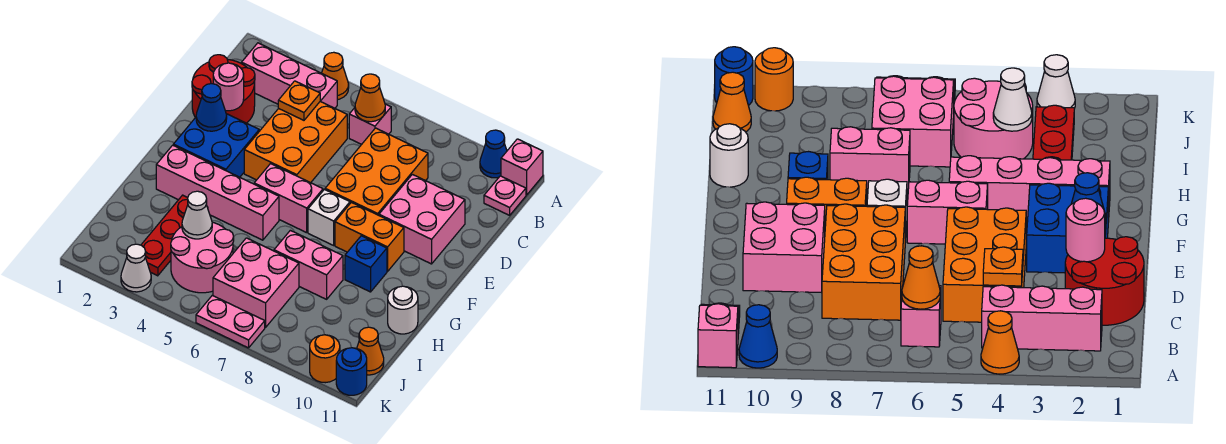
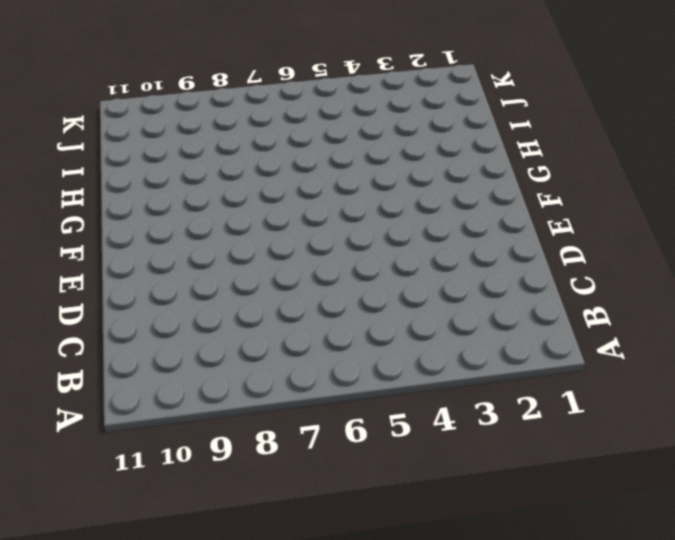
none -> orange cone A4 level 1
none -> blue cone A10 level 1
none -> pink brick A11 level 1
none -> pink brick B2:B4 level 1

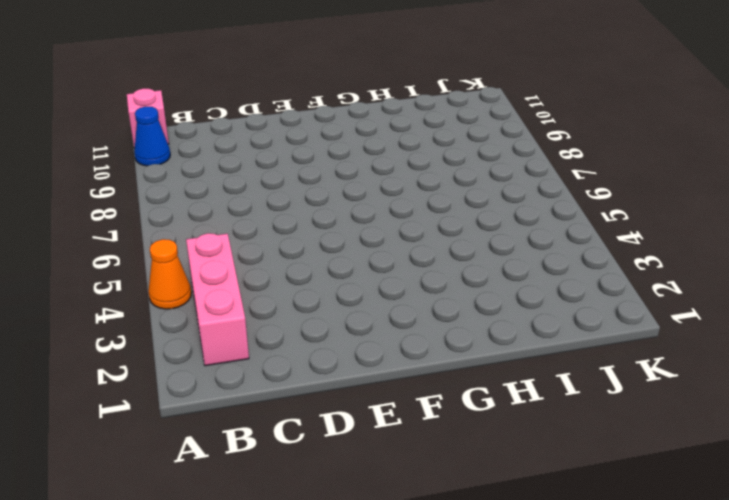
none -> pink brick B6 level 1
none -> pink plate B11 level 1
none -> red round brick C1:D2 level 1
none -> orange brick C4:E5 level 1

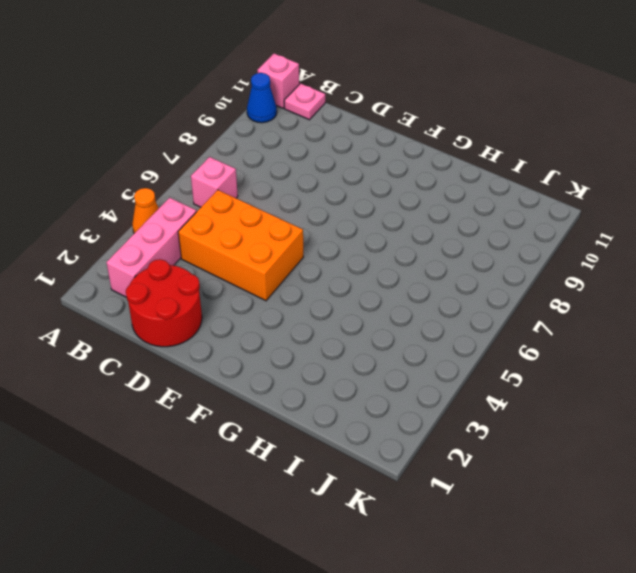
none -> orange brick C7:E8 level 1
none -> pink brick D9:E10 level 1
none -> blue brick E2:F3 level 1
none -> pink brick F5:F6 level 1

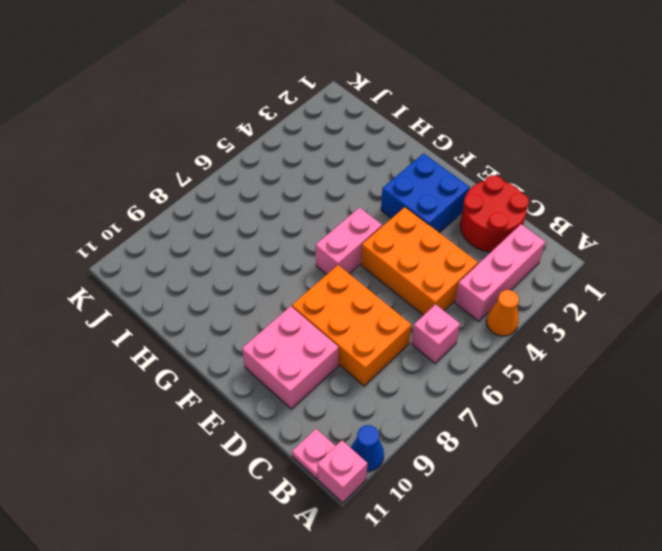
none -> white brick F7 level 1
none -> orange brick F8:F9 level 1
none -> pink brick G2:G5 level 1
none -> blue brick G9 level 1

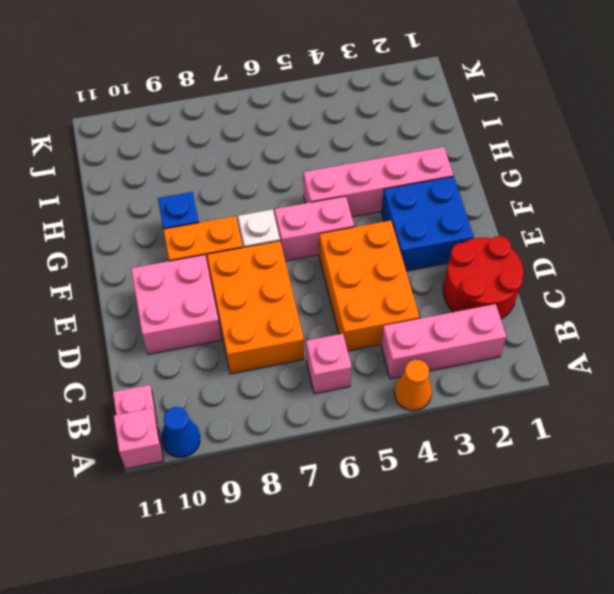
none -> red plate H3:J3 level 1
none -> pink brick H7:H8 level 1
none -> white round brick H11 level 1
none -> pink round brick I4:J5 level 1

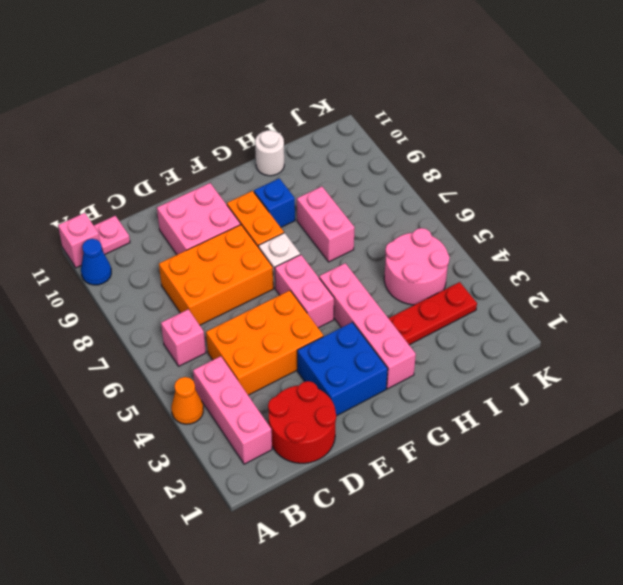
none -> pink brick I6:J7 level 1
none -> orange cone J11 level 1
none -> white cone K3 level 1
none -> pink plate K6:K7 level 1

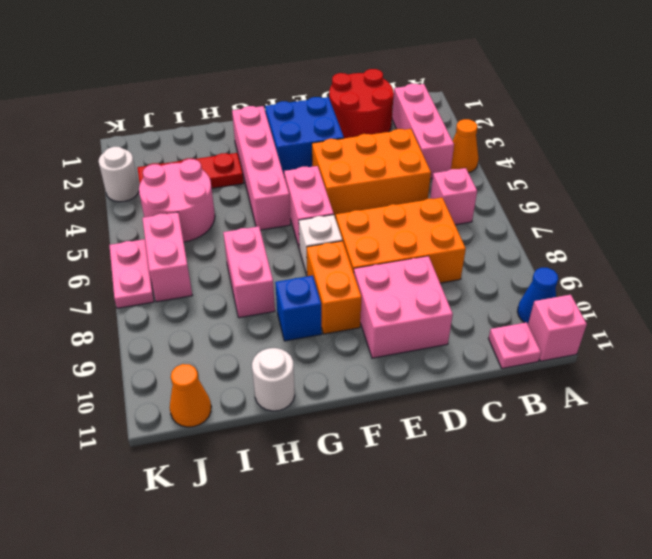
pink brick J6:J7 level 1 -> pink brick I6:J7 level 1
white round brick K3 level 1 -> white cone K3 level 1
none -> orange round brick K10 level 1
none -> blue round brick K11 level 1
none -> orange cone B6 level 2
none -> orange plate C4 level 2

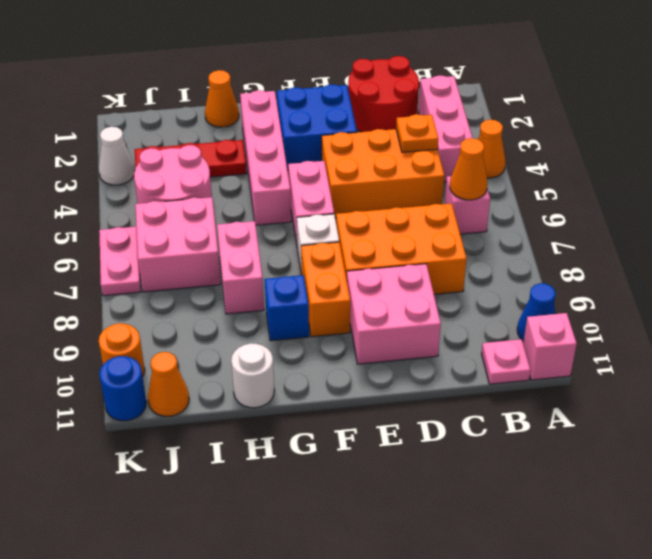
orange cone H1 level 1 -> none
none -> pink round brick D2 level 2
none -> blue cone E2 level 2
none -> white cone I4 level 2

